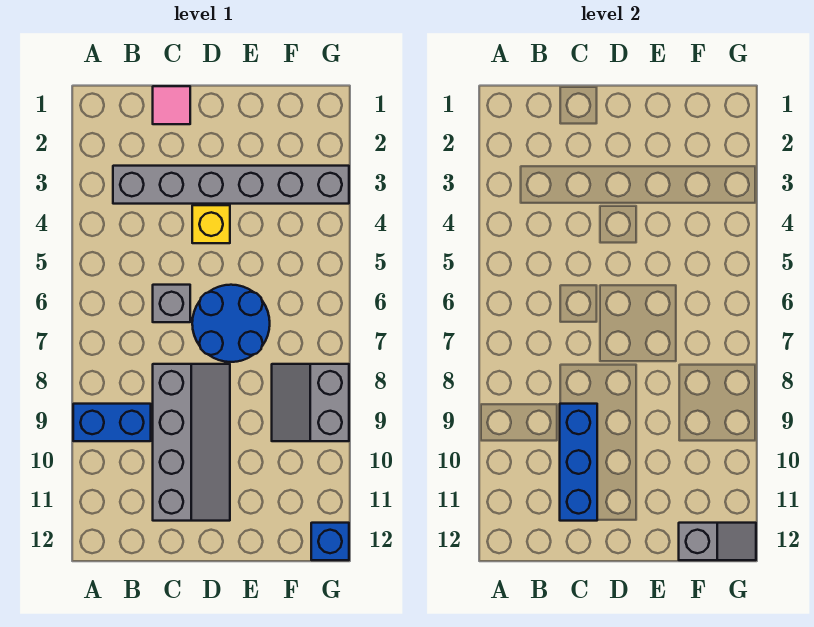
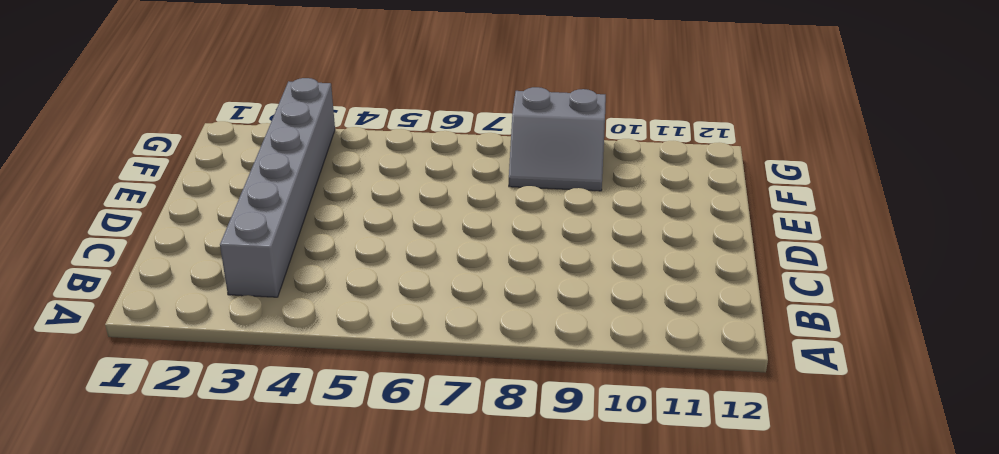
none -> blue brick A9:B9 level 1
none -> pink tile C1 level 1

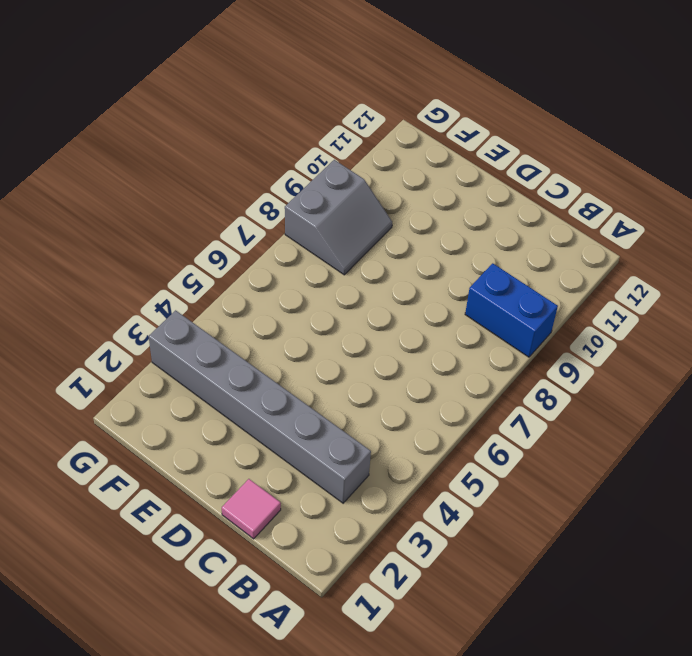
none -> grey brick C6 level 1
none -> grey slope C8:D11 level 1 top C

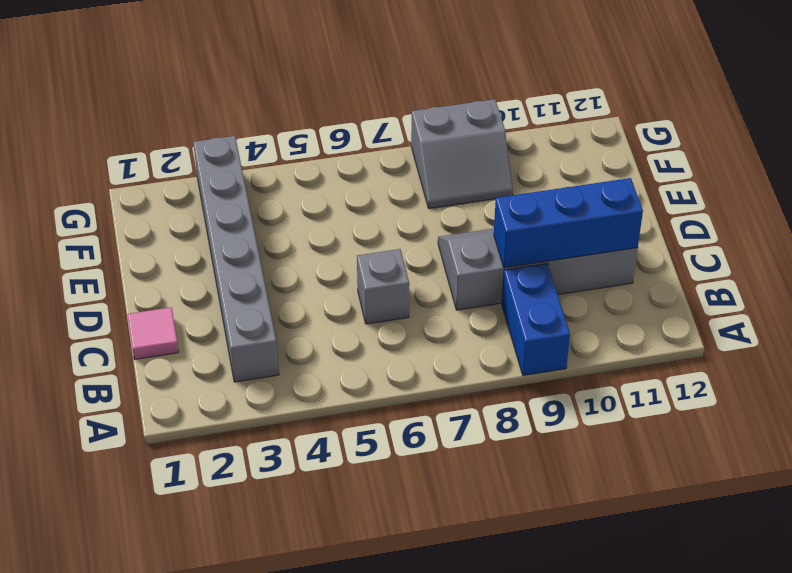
none -> yellow brick D4 level 1
none -> blue round brick D6:E7 level 1

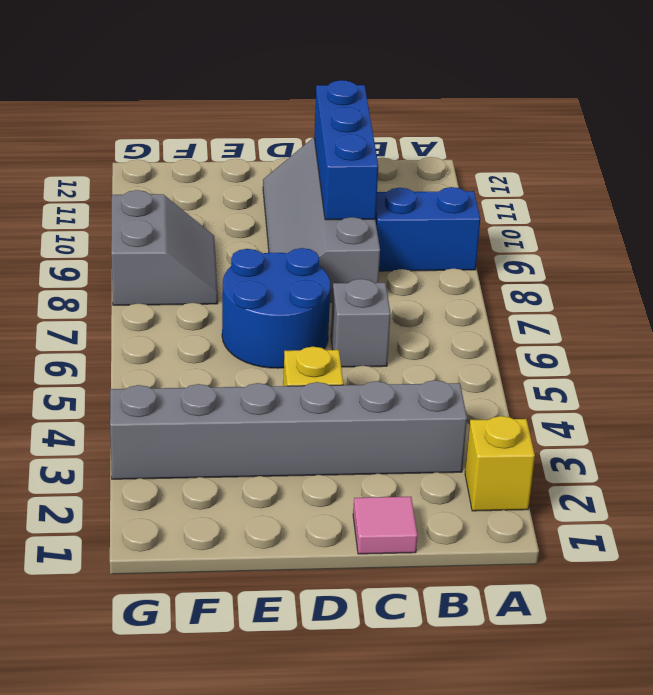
yellow brick A2 level 1 -> none
none -> blue brick G12 level 1
none -> grey slope F12:G12 level 2 top F

